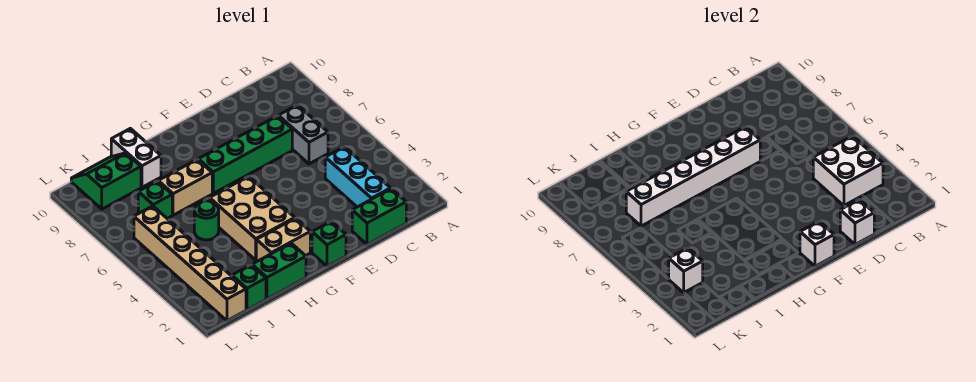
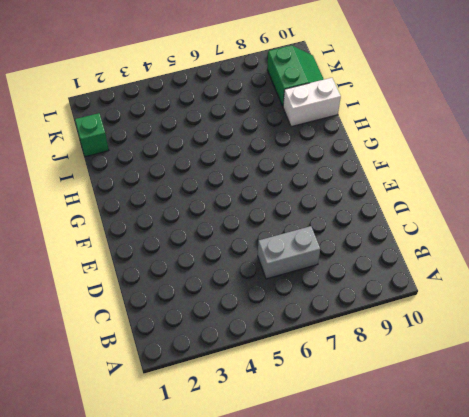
none -> green brick C1:D1 level 1
none -> cyan brick C2:C4 level 1
none -> green brick D7:G7 level 1

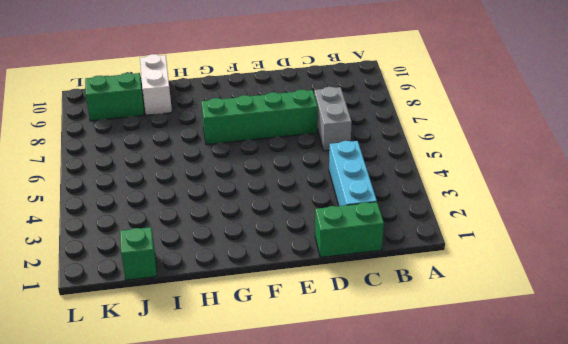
none -> green brick F1 level 1
none -> tan brick G2:H2 level 1
none -> tan brick G3:H5 level 1

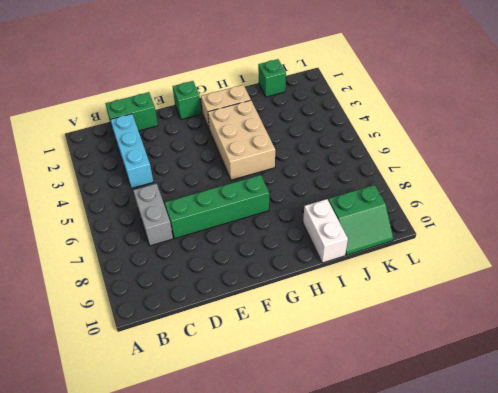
none -> green brick H1:I1 level 1
none -> tan brick H7:I7 level 1
none -> green round brick I5 level 1

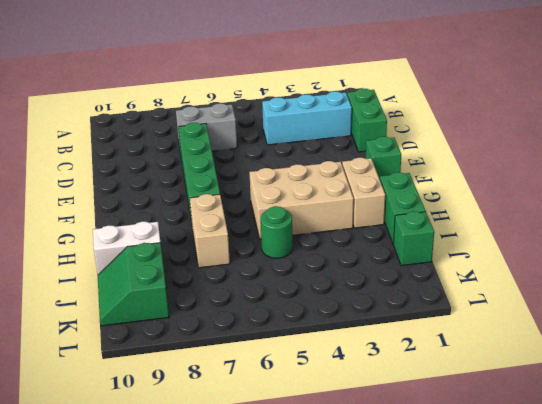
none -> green brick J7 level 1
none -> tan brick K1:K6 level 1
none -> white brick B3:C4 level 2

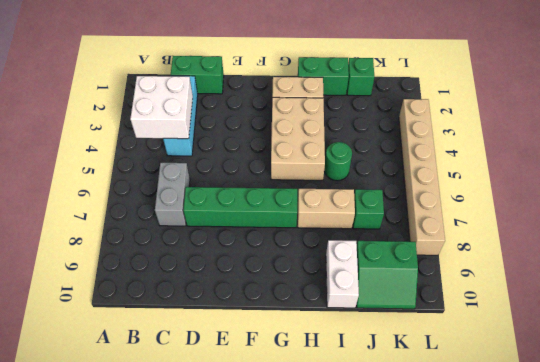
tan brick L3:L8 level 1 -> tan brick K1:K6 level 1
none -> green brick F1 level 1
none -> white brick D1 level 2
none -> white brick E7:J7 level 2

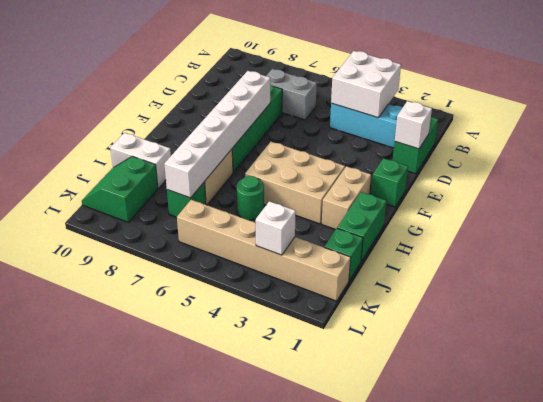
none -> white brick F1 level 2

